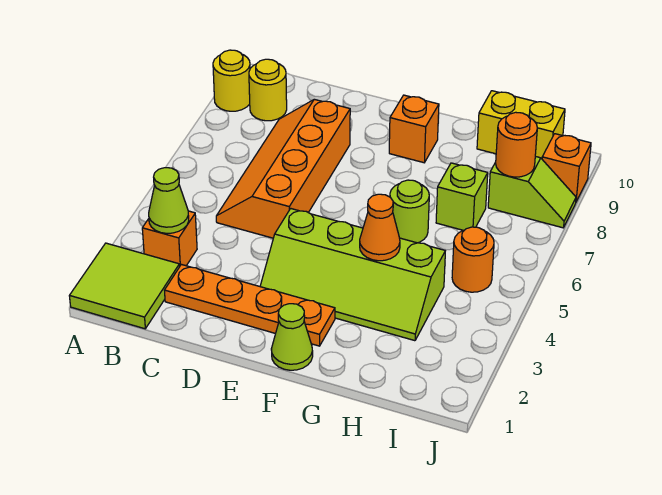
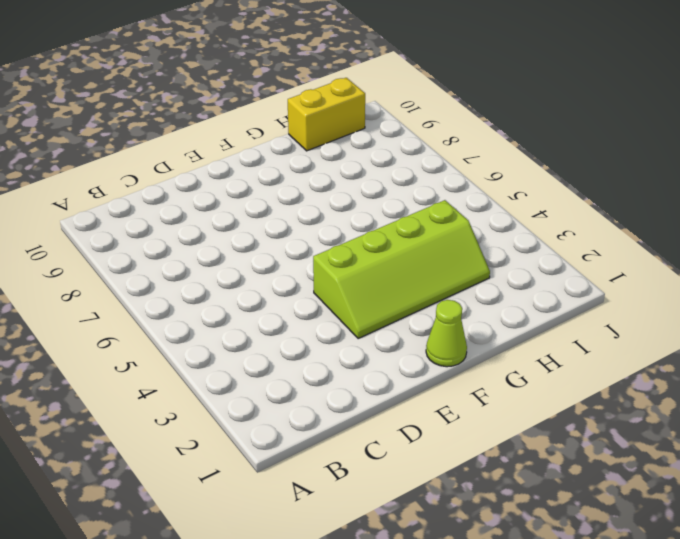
none -> lime tile A1:B2 level 1
none -> yellow round brick A9 level 1
none -> orange brick B3 level 1

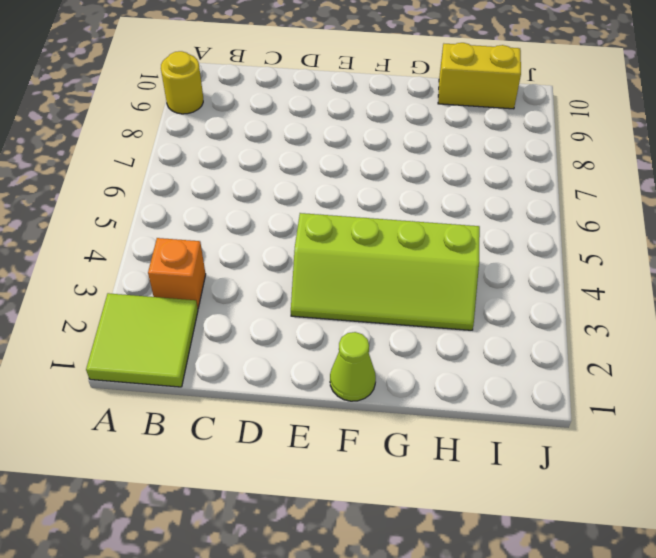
none -> yellow round brick B9 level 1
none -> orange plate C2:F2 level 1
none -> orange slope C5:D8 level 1 top D

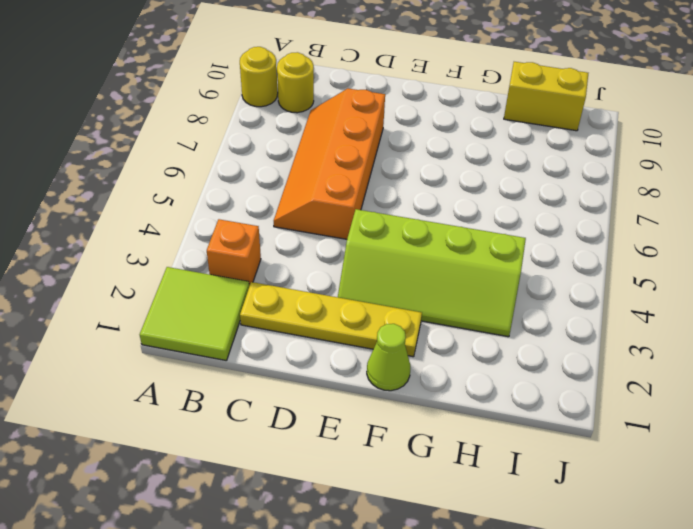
yellow plate C2:F2 level 1 -> orange plate C2:F2 level 1
none -> orange brick F9 level 1
none -> lime round brick G6 level 1
none -> lime brick H7 level 1

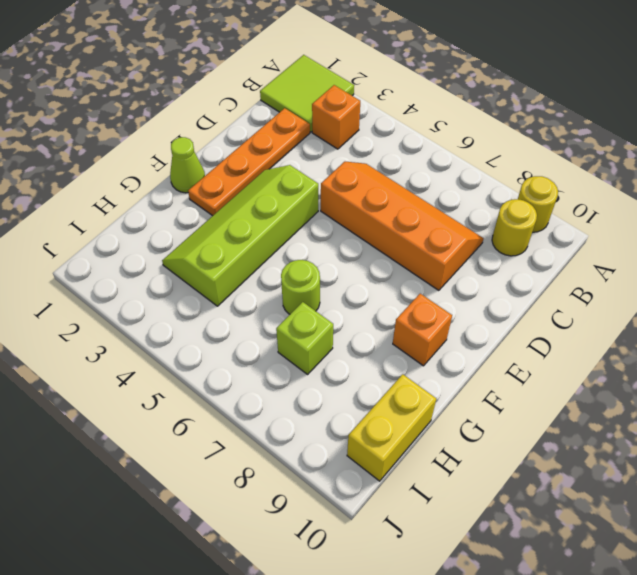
none -> orange round brick I5 level 1
none -> lime slope I8:J8 level 1 top I
none -> orange brick J9 level 1

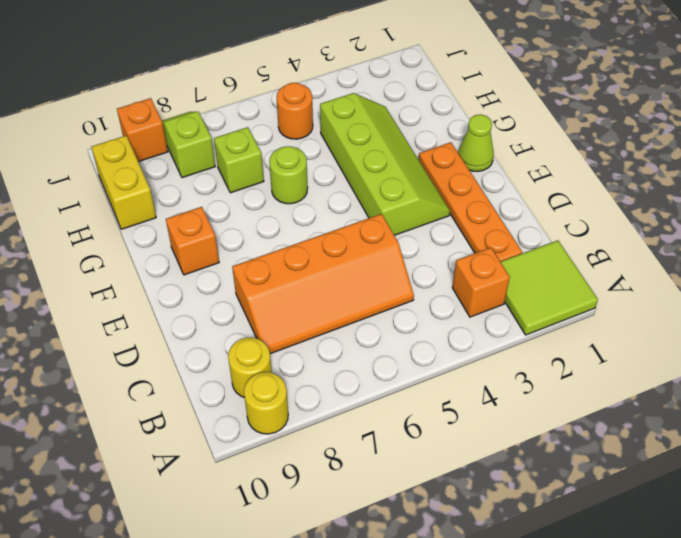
none -> lime cone B3 level 2
none -> orange cone G4 level 2
none -> orange round brick I8 level 2

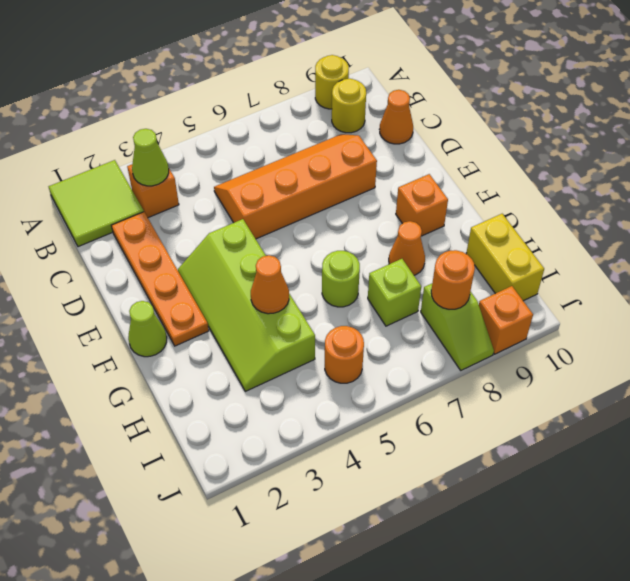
orange cone C10 level 1 -> none
orange cone G8 level 1 -> none

